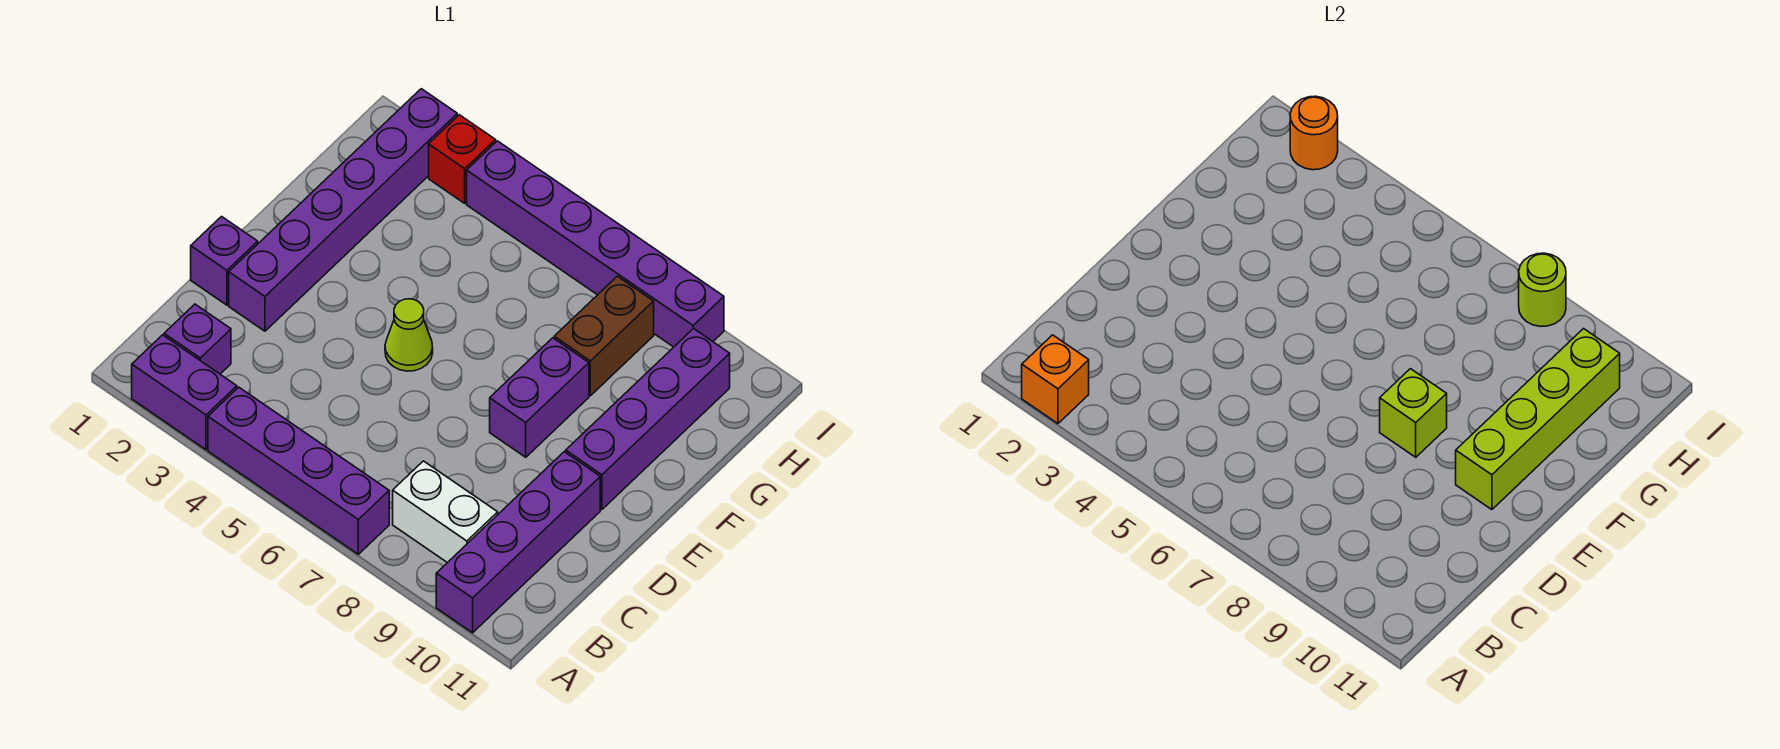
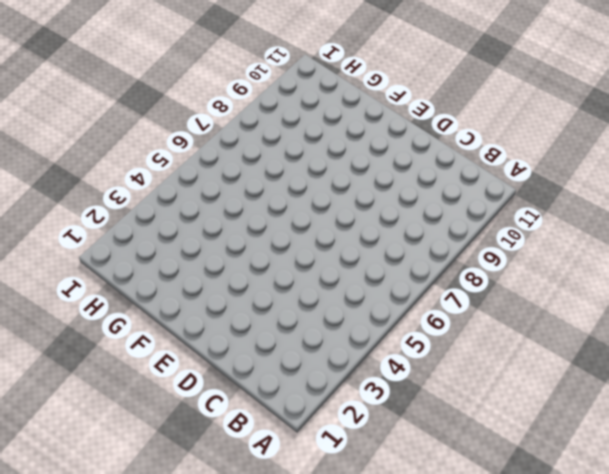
none -> purple brick A2:A3 level 1
none -> purple brick A4:A7 level 1
none -> purple brick A10:D10 level 1

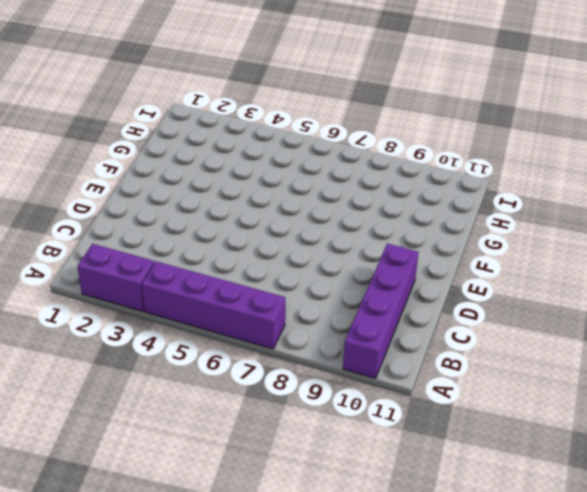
none -> purple brick B2 level 1
none -> white brick B8:B9 level 1
none -> purple brick D1 level 1

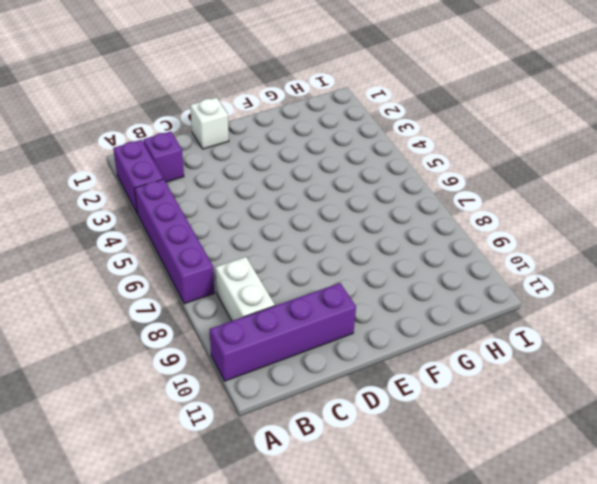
white brick D1 level 1 -> purple brick D1 level 1
none -> purple brick D2:I2 level 1
none -> lime cone E5 level 1
none -> purple brick E8:F8 level 1

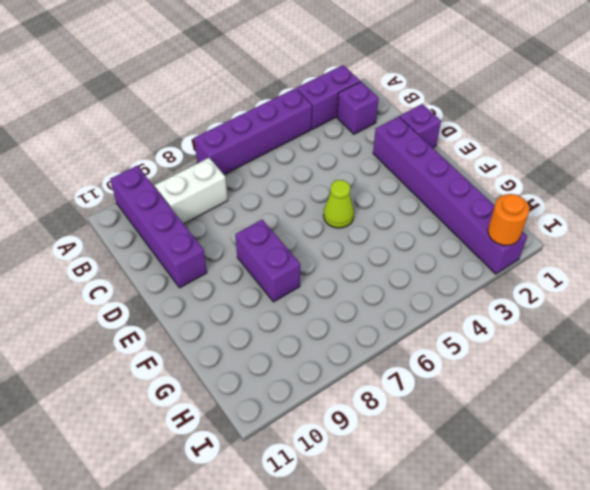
none -> purple brick E10:H10 level 1
none -> brown brick G8:H8 level 1
none -> red brick I3 level 1

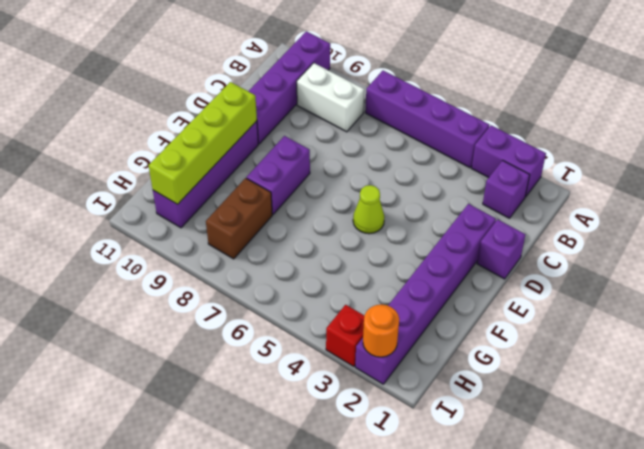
none -> purple brick I4:I9 level 1
none -> orange brick A2 level 2
none -> lime brick E8 level 2

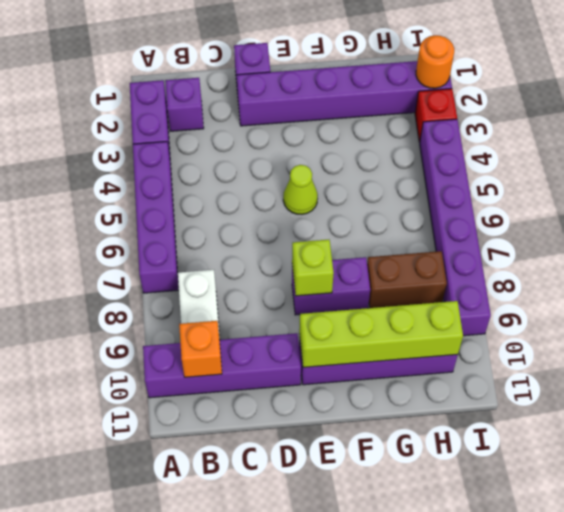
orange brick B10 level 2 -> orange brick A2 level 2
none -> lime round brick I8 level 2

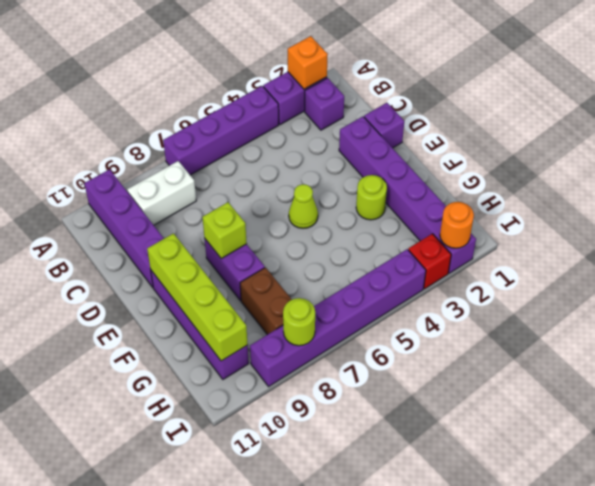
lime round brick F3 level 1 -> none

